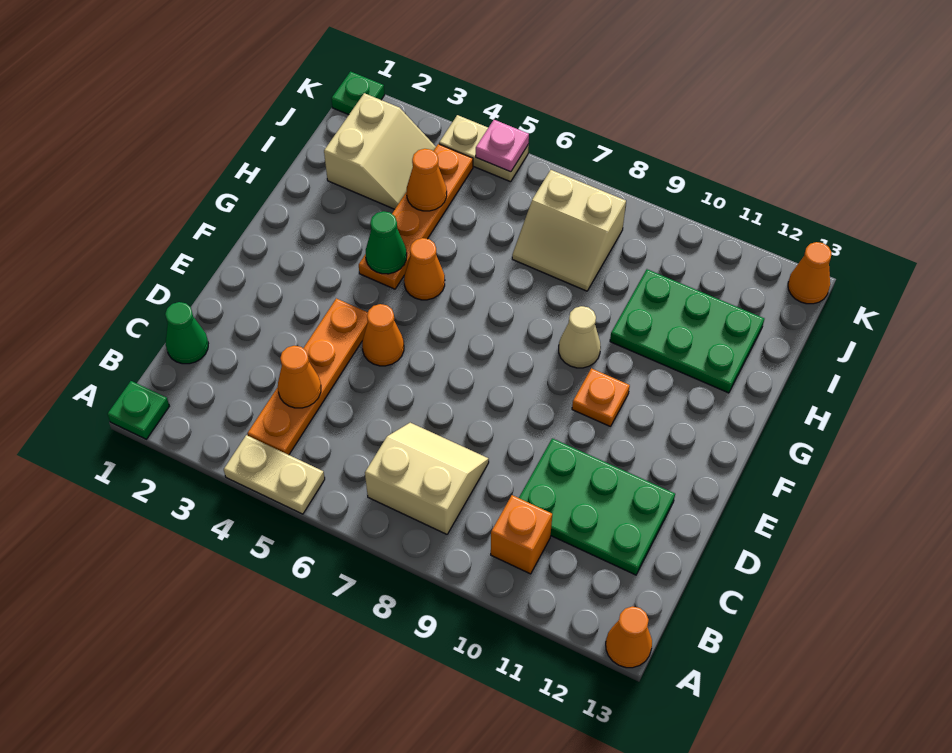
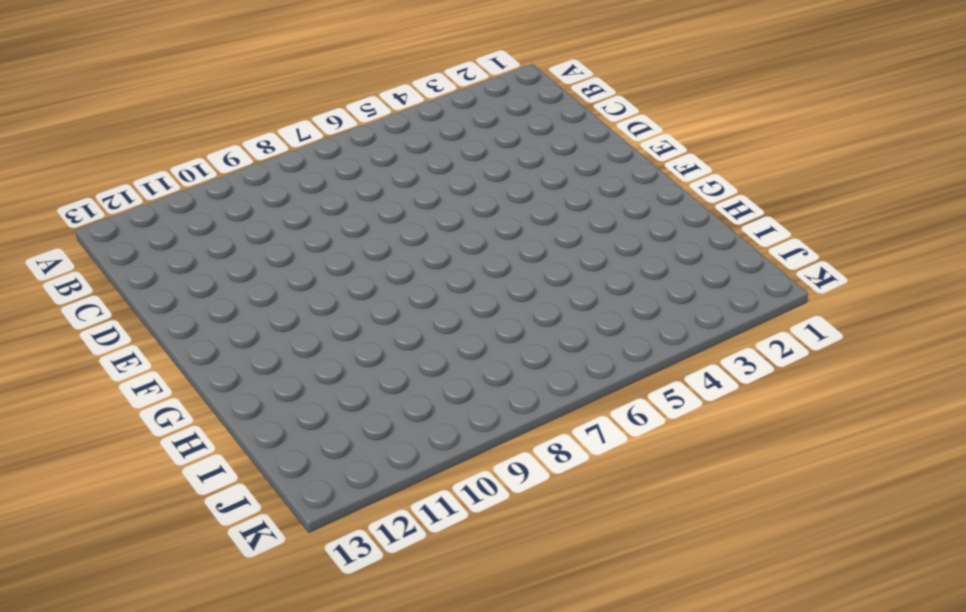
none -> green plate A1 level 1
none -> tan plate A4:A5 level 1
none -> orange cone A13 level 1

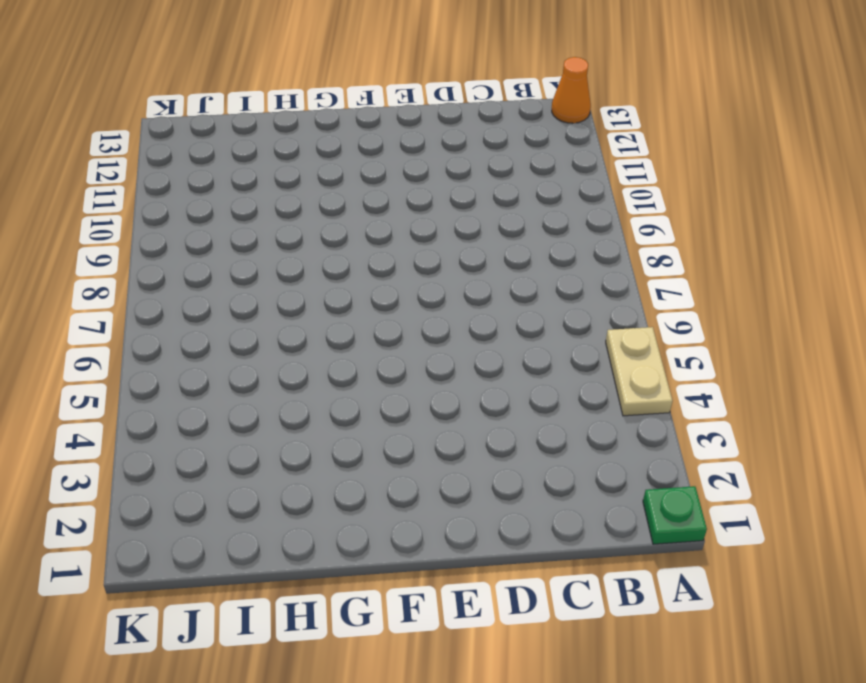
none -> orange plate B4:E4 level 1
none -> tan slope B7:C8 level 1 top B
none -> orange brick B10 level 1

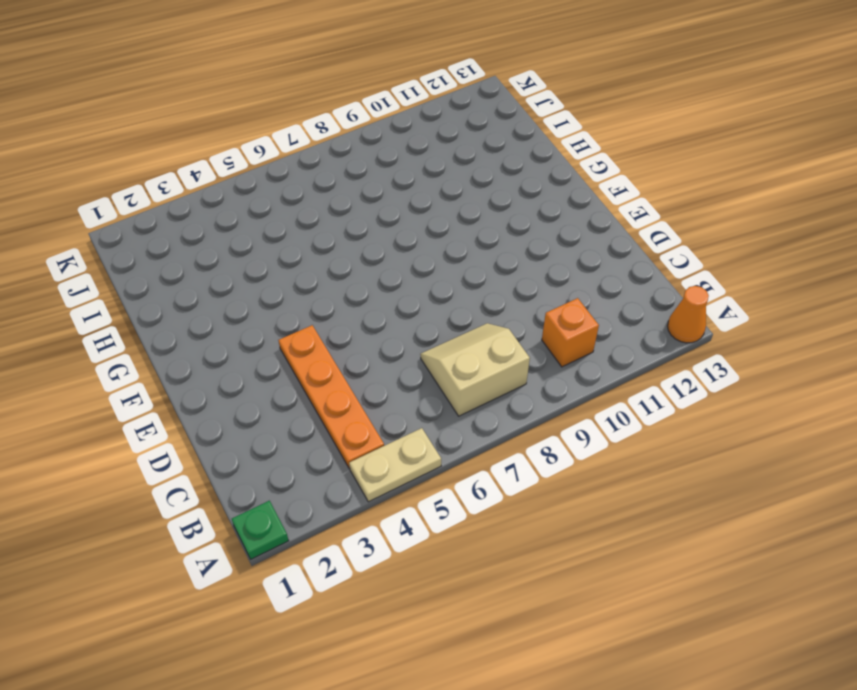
none -> green cone C1 level 1
none -> green plate C10:D12 level 1
none -> orange cone E5 level 1

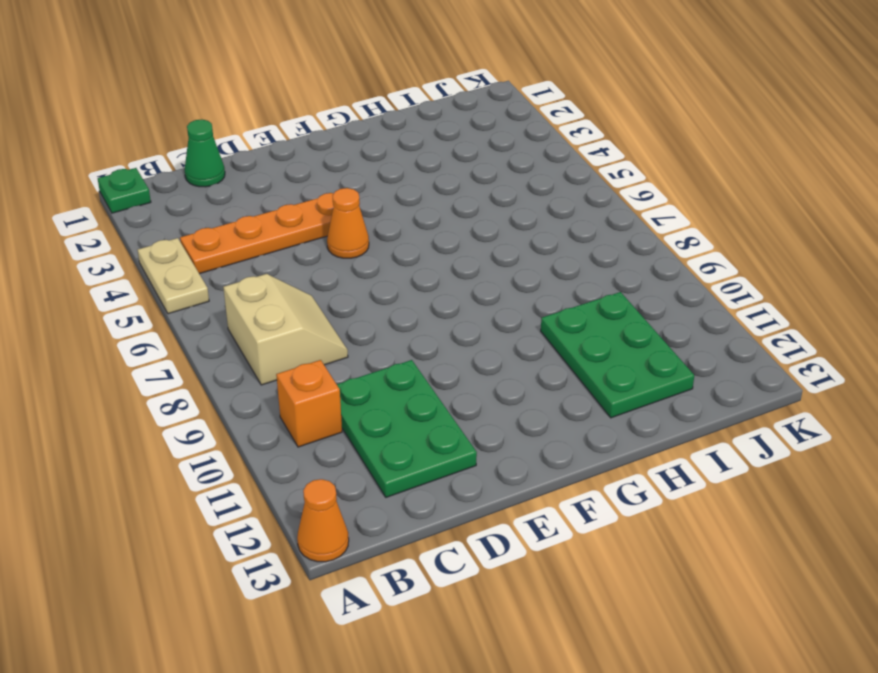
none -> orange plate F10 level 1
none -> orange plate G4:J4 level 1
none -> orange cone G5 level 1

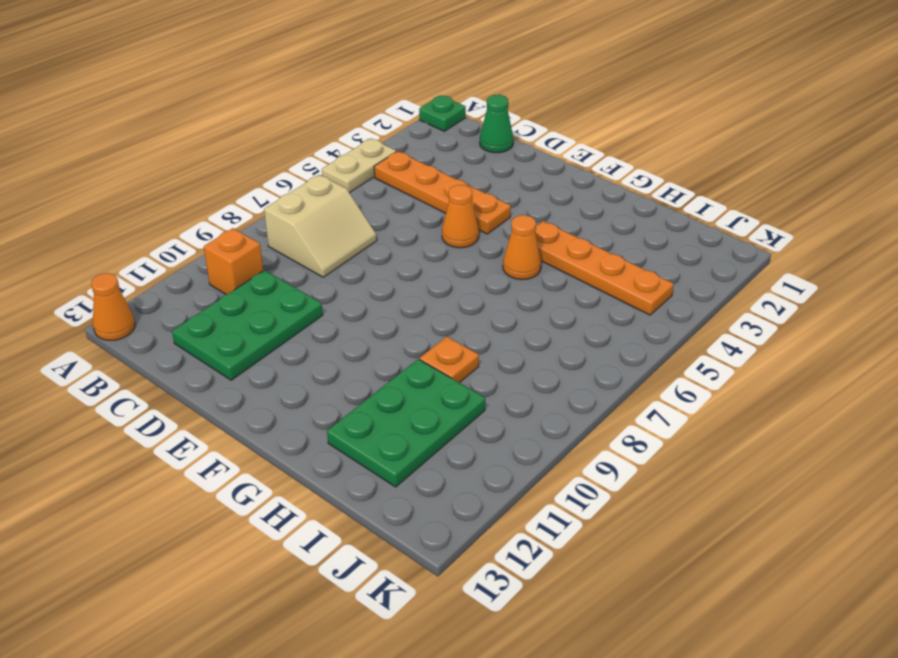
orange plate H9 level 1 -> orange plate F10 level 1
none -> tan cone G9 level 1
none -> tan slope I2:J3 level 1 top 2
none -> tan slope I7:J8 level 1 top J

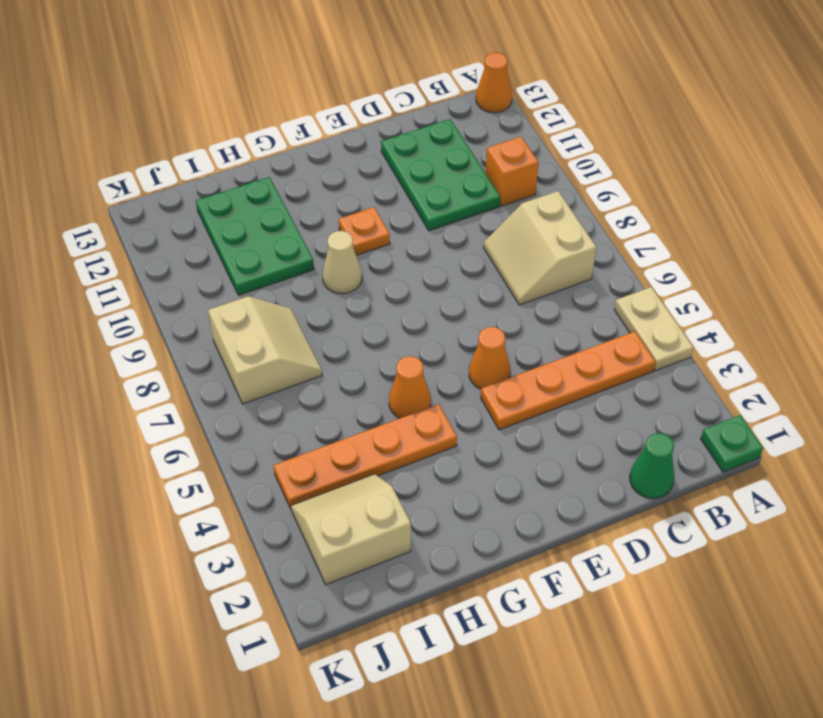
none -> green plate K1 level 1
none -> tan plate K4:K5 level 1
none -> orange cone K13 level 1

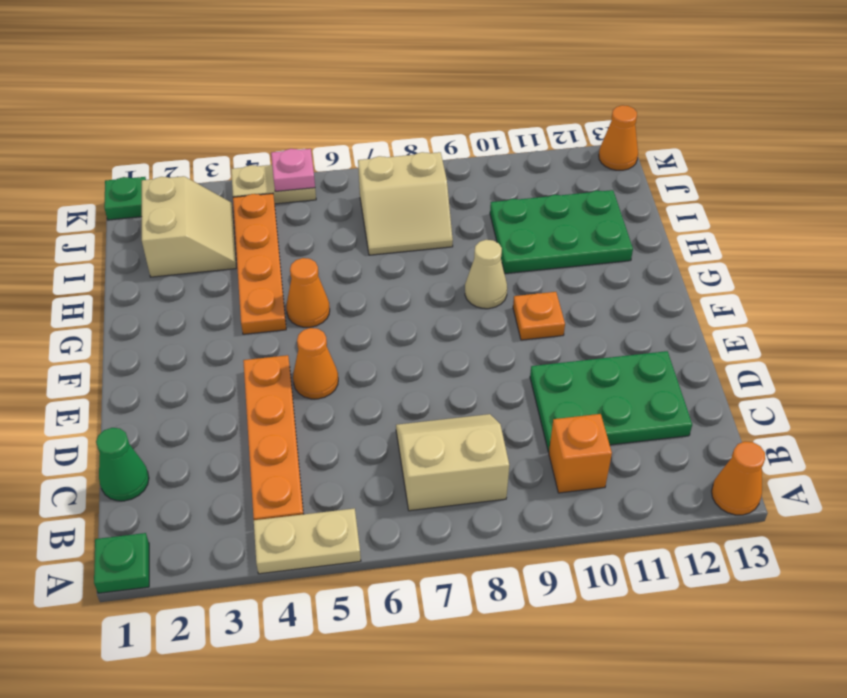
none -> orange cone C4 level 2
none -> green cone G4 level 2
none -> orange cone I4 level 2

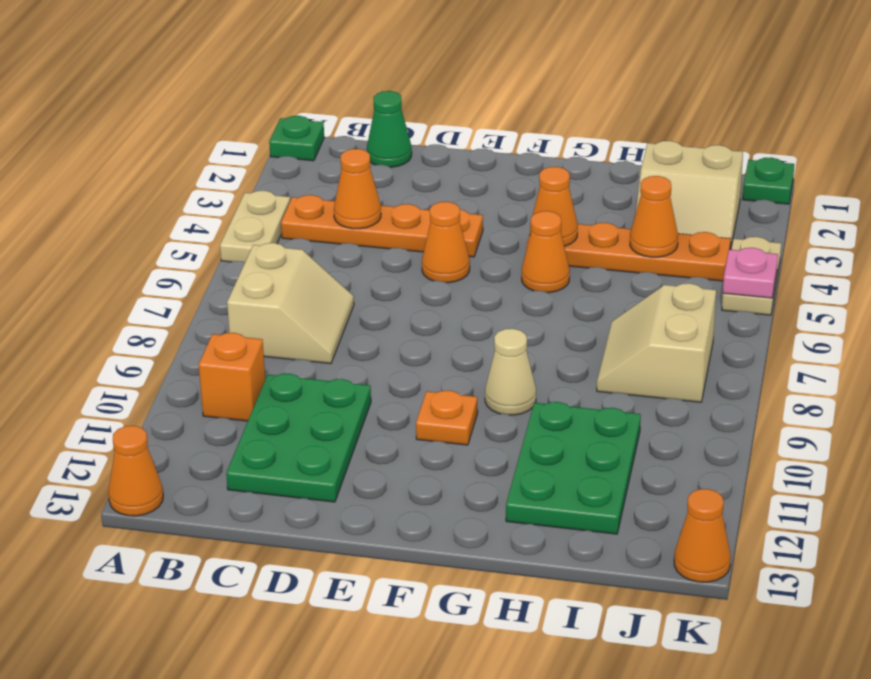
orange cone G4 level 2 -> green cone G4 level 2

